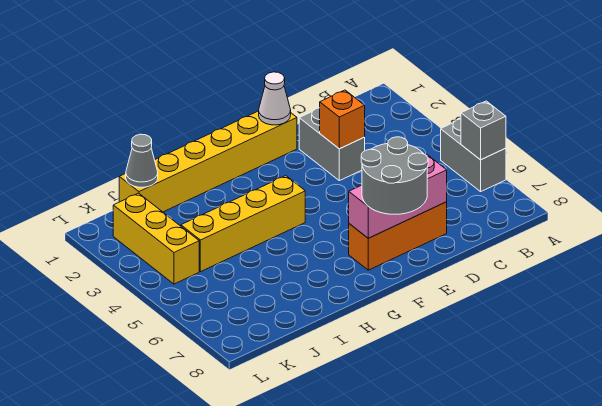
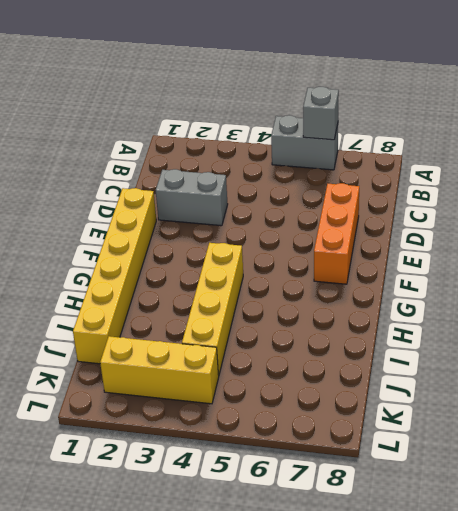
none -> orange brick D3 level 2
none -> pink brick D7:F7 level 2
none -> white cone E1 level 2

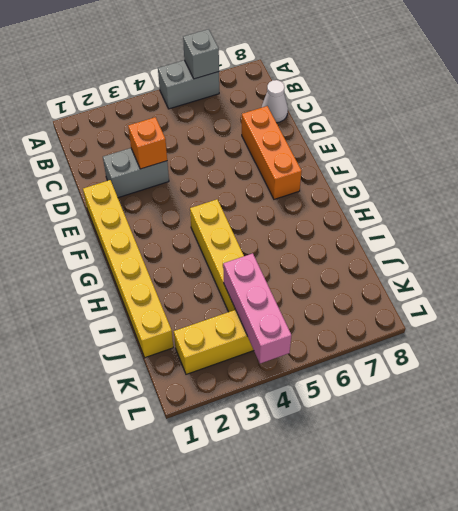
white cone C8 level 1 -> white cone E1 level 2
pink brick J4:L4 level 2 -> pink brick D7:F7 level 2
none -> grey cone J1 level 2
none -> grey round brick E7:F8 level 3

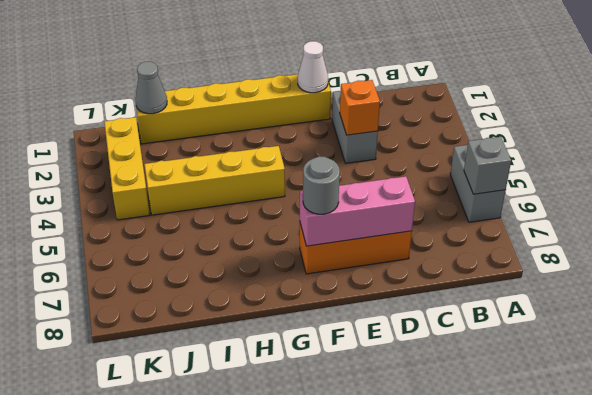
grey round brick F7 level 3 -> grey round brick E7:F8 level 3

